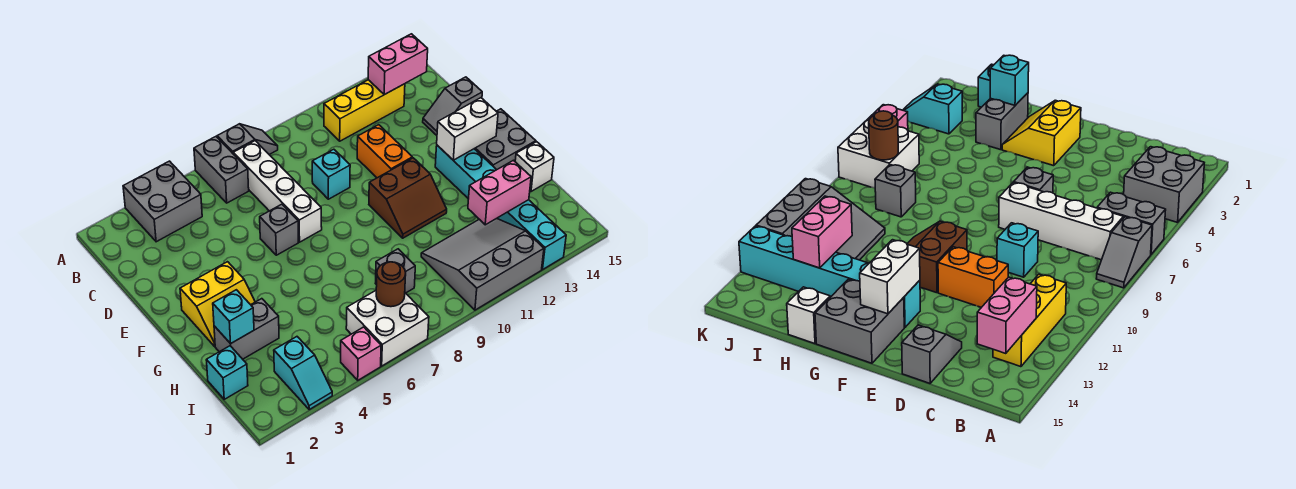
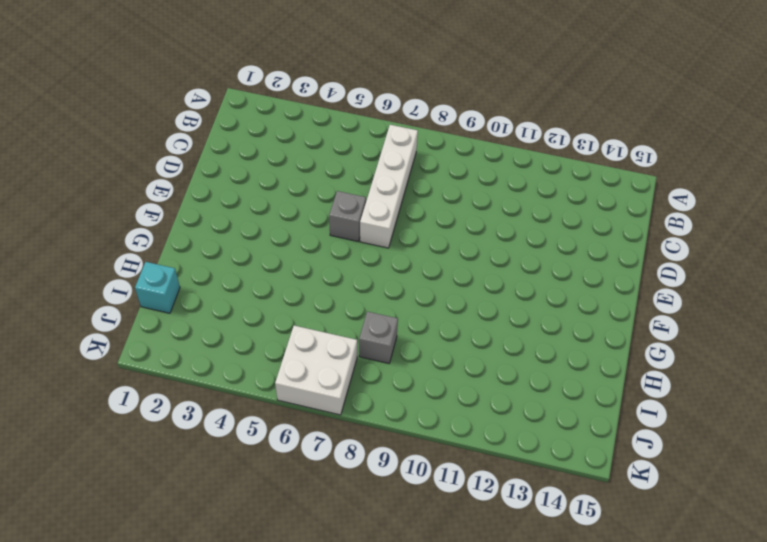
none -> grey brick A3:B4 level 1
none -> grey brick A6:B6 level 1
none -> grey slope A7:A8 level 1 top 7

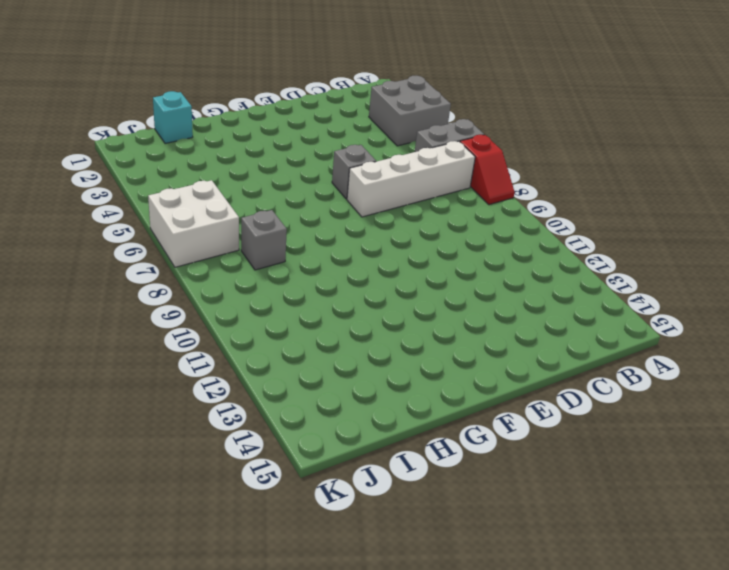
red slope A7:A8 level 1 top 7 -> grey slope A7:A8 level 1 top 7
none -> yellow brick B11:B13 level 1
none -> cyan brick D9 level 1
none -> orange brick D11:E11 level 1

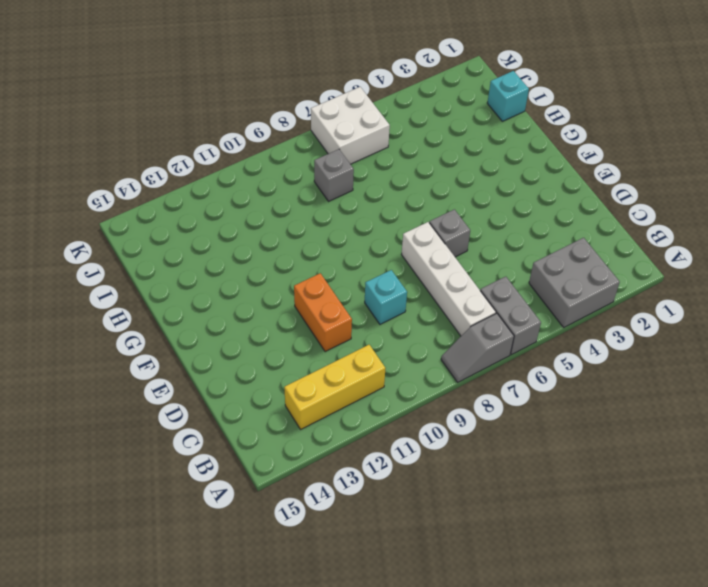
none -> grey slope D14:D15 level 1 top 15
none -> yellow slope F2:G3 level 1 top F
none -> brown slope F10:G11 level 1 top F

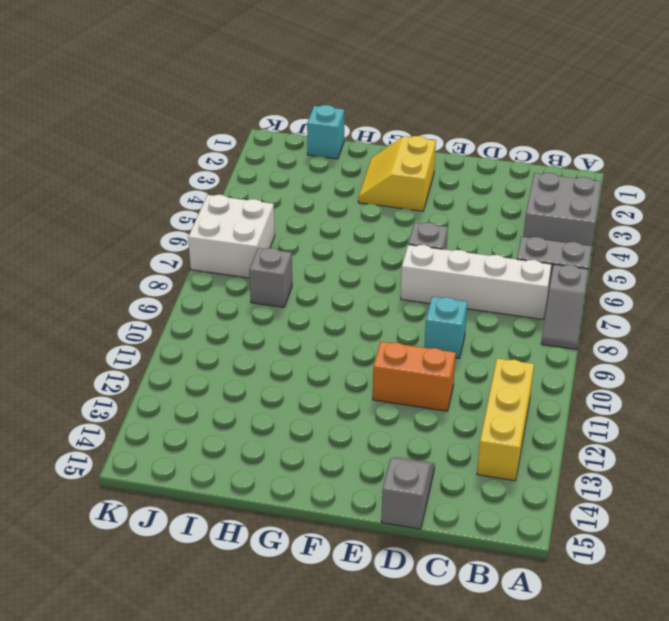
none -> brown slope F10:G11 level 1 top F
none -> cyan brick F13:K13 level 1
none -> grey brick F14:G15 level 1

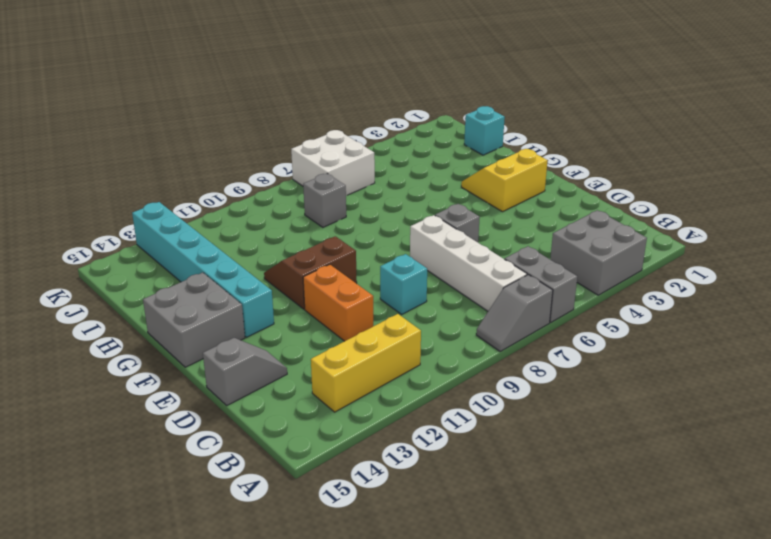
none -> grey brick H2:H3 level 1
none -> white brick H15 level 1
none -> grey slope I10:K12 level 1 top K

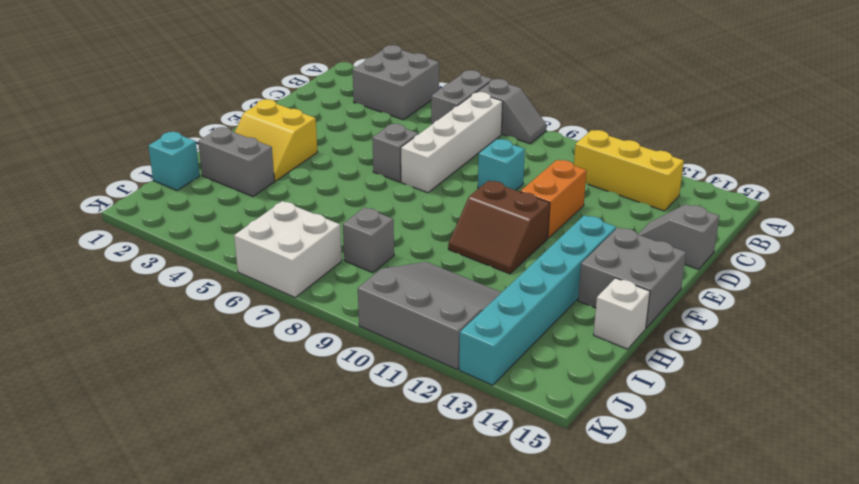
none -> cyan slope J3:K3 level 1 top J
none -> pink brick K5 level 1
none -> pink brick B13:B14 level 2

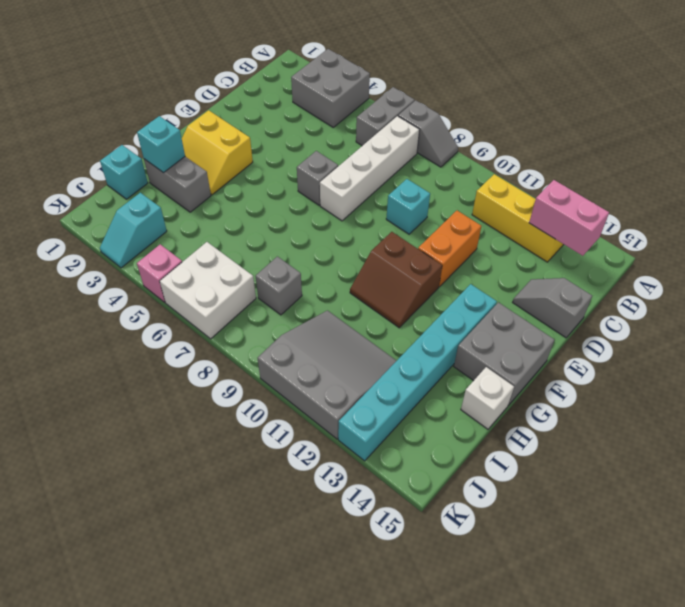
none -> white brick F13:F14 level 2
none -> pink brick I12:I13 level 2
none -> brown round brick J7 level 2

